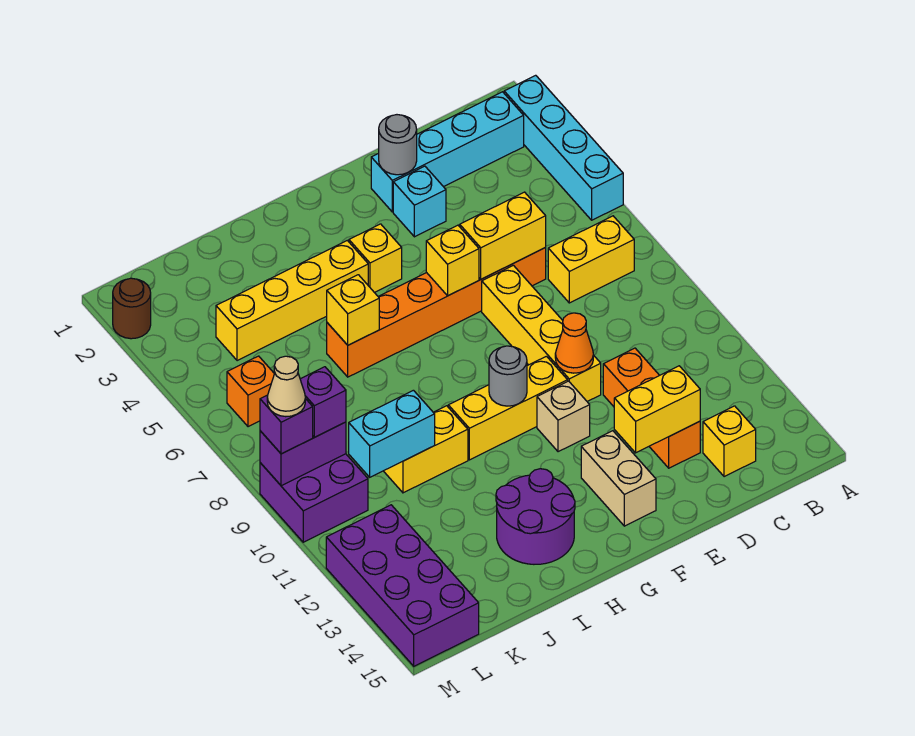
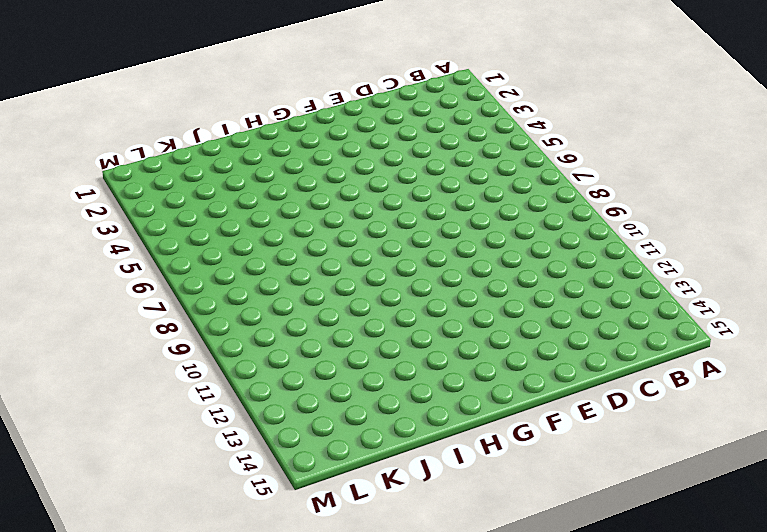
none -> cyan brick A2:A5 level 1
none -> cyan brick B2:E2 level 1
none -> yellow brick B7:C7 level 1
none -> yellow brick C14 level 1

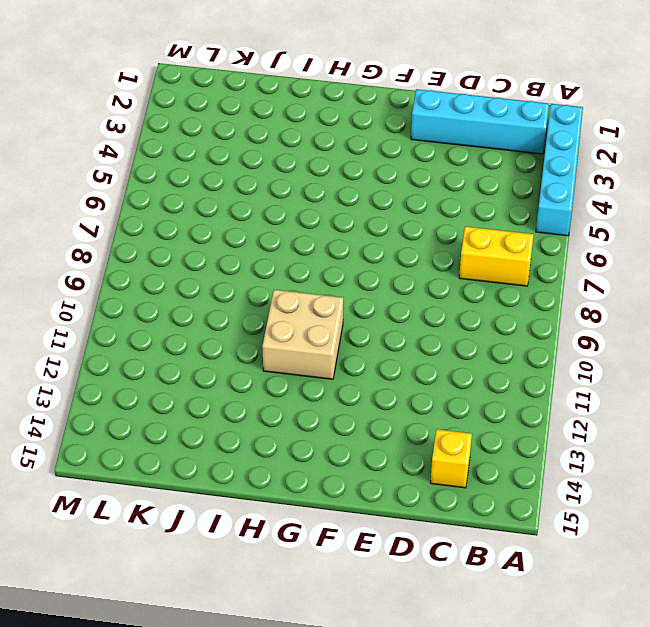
tan brick G10:H11 level 1 -> yellow brick F10:H10 level 1
none -> orange brick D6:I6 level 1
none -> orange brick D11:D13 level 1
none -> cyan brick E3 level 1
none -> yellow brick E7:E10 level 1

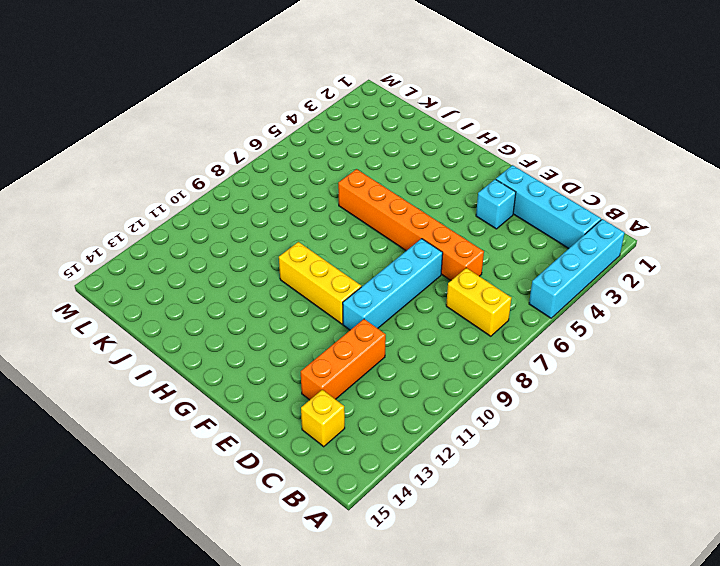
cyan brick E7:E10 level 1 -> yellow brick E7:E10 level 1
none -> tan brick F11 level 1
none -> tan brick F13:F14 level 1
none -> yellow brick G4 level 1
none -> yellow brick H4:K4 level 1

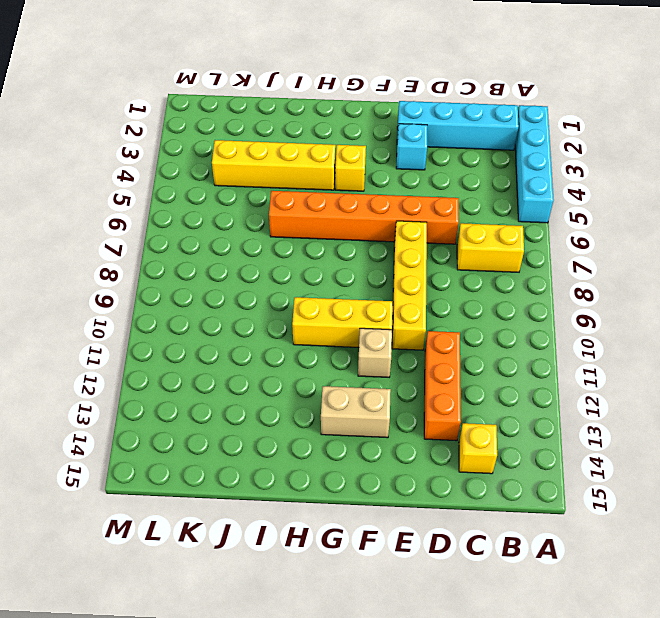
tan brick F13:G13 level 1 -> tan brick F13:F14 level 1
none -> purple round brick H13:I14 level 1
none -> yellow brick I10:J10 level 1
none -> orange brick L6 level 1
none -> purple brick L9:M10 level 1

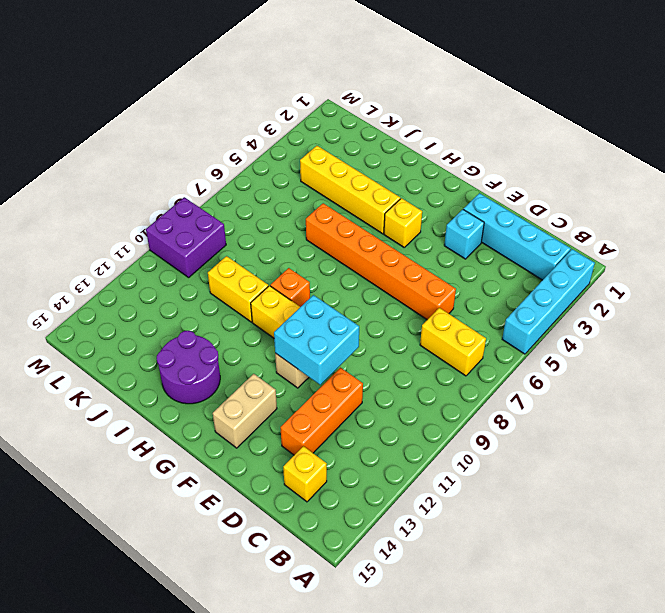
cyan brick E10:F11 level 2 -> orange cone E10 level 2
orange brick H9 level 1 -> orange brick L6 level 1
none -> yellow brick E7:E10 level 1
none -> purple brick L12:M15 level 1
none -> brown round brick M2 level 1
none -> yellow brick D6:E6 level 2

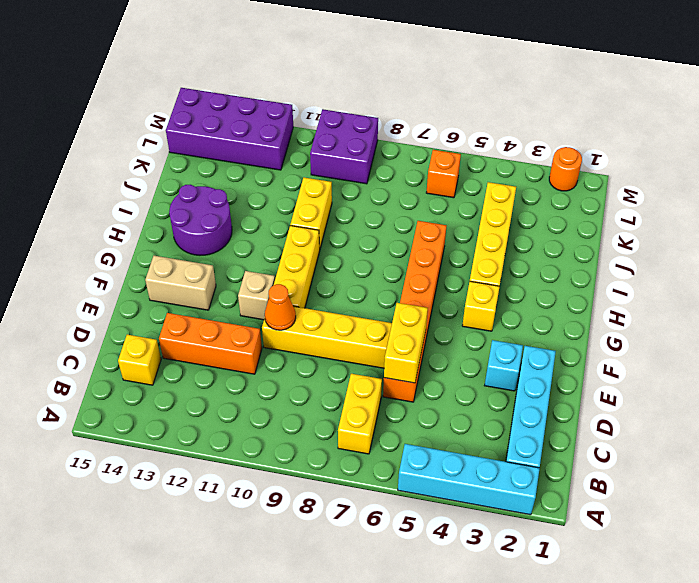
orange round brick M2 level 1 -> brown round brick M2 level 1
none -> yellow brick D13:E13 level 2
none -> grey round brick E2 level 2
none -> yellow brick F6 level 2
none -> grey round brick G10 level 2

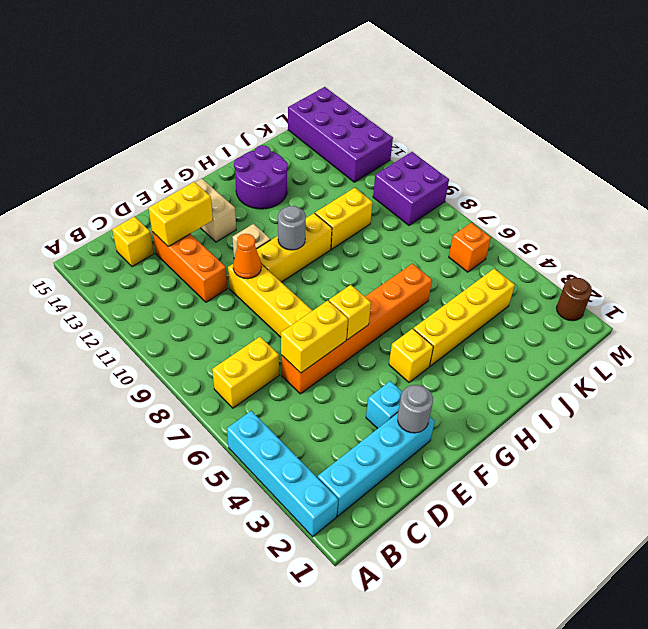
none -> yellow brick I6 level 2
none -> cyan brick J10:K10 level 2
none -> purple brick L9:M9 level 2
none -> purple brick L9 level 3

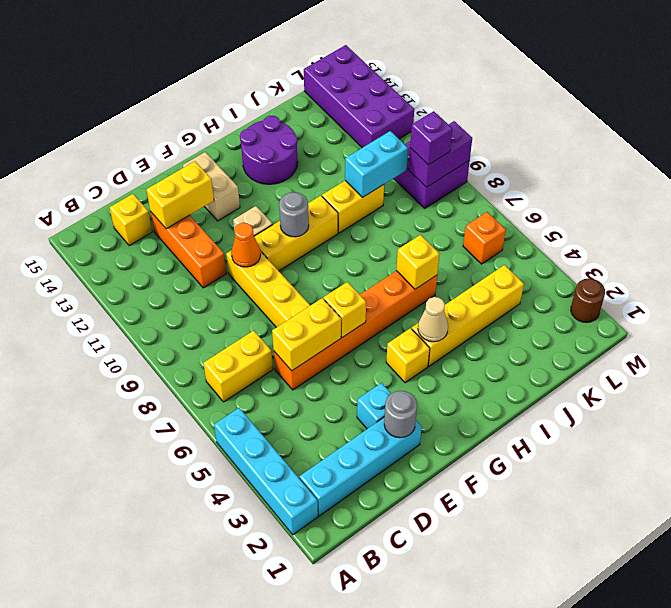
tan cone H4 level 2 -> tan cone M9 level 4
none -> purple brick M9 level 3

